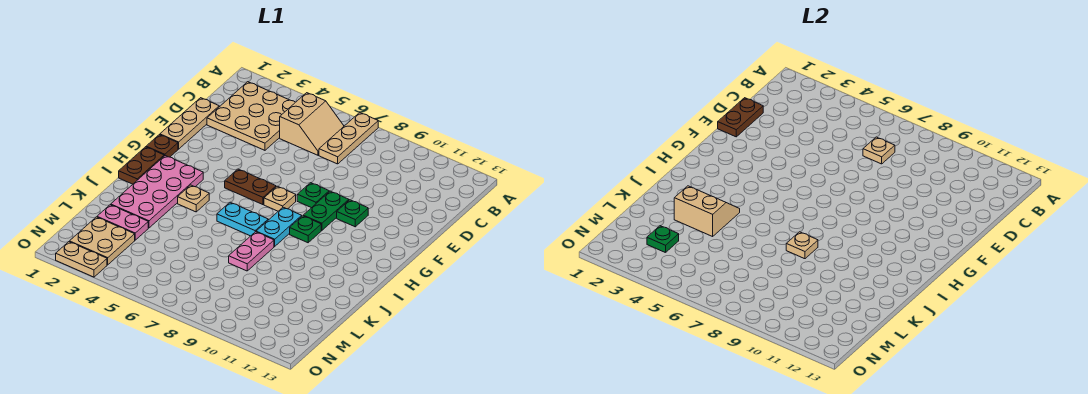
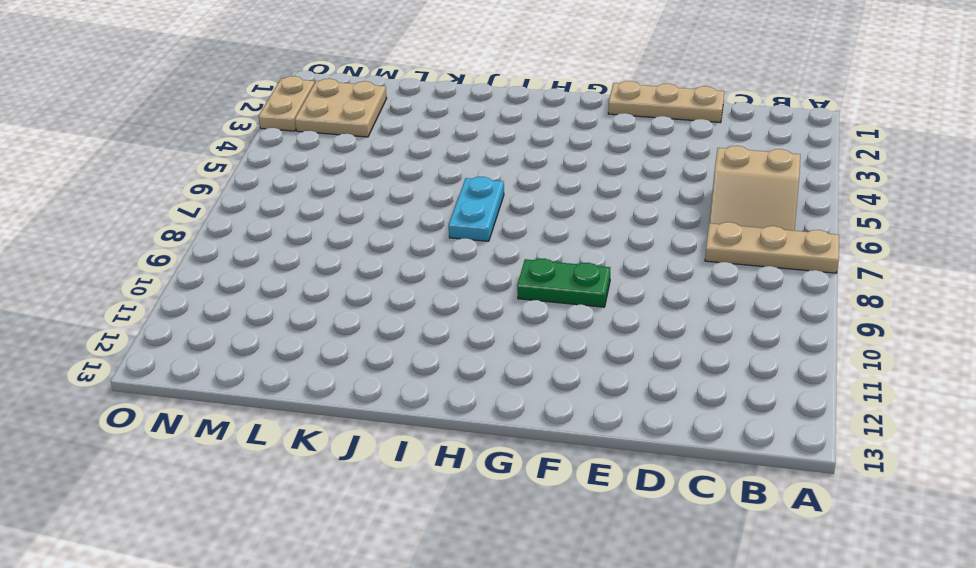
none -> tan plate B2:D4 level 1
none -> green plate F8 level 1
none -> green plate F10 level 1

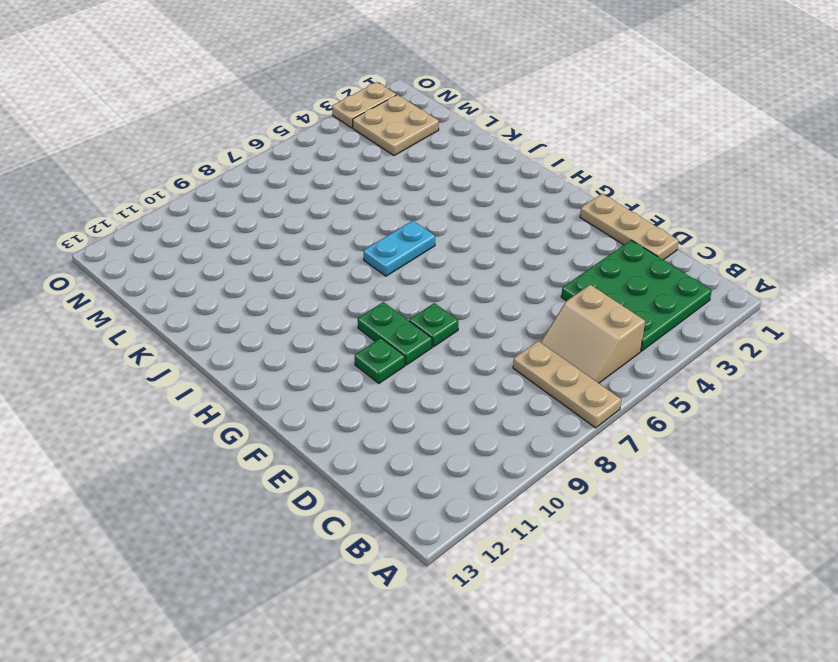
green plate B2:D4 level 1 -> tan plate B2:D4 level 1
none -> brown plate G1 level 1
none -> brown plate G5:G6 level 1
none -> tan plate G7 level 1

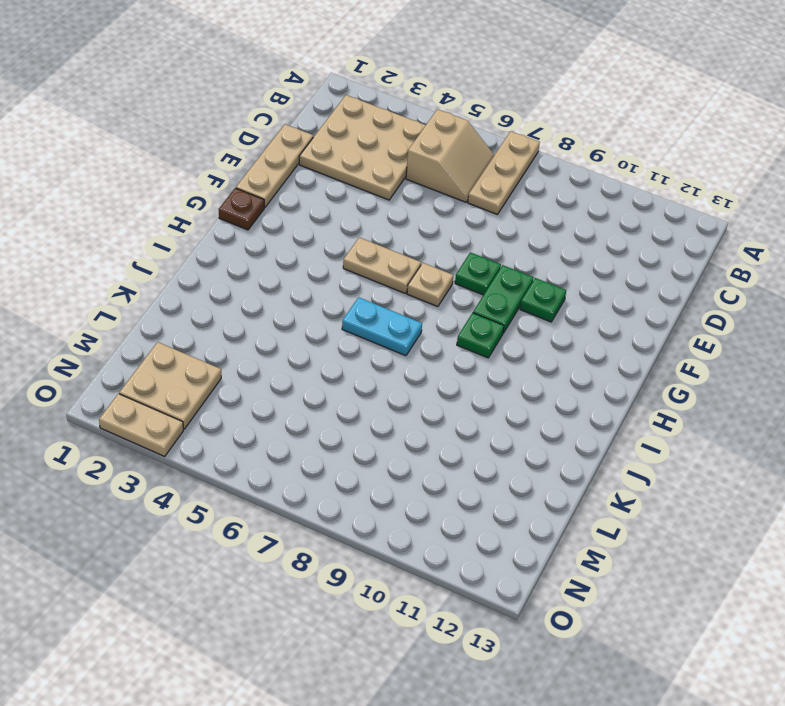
tan plate G5:G6 level 1 -> brown plate G5:G6 level 1
none -> brown plate H1:I1 level 1
none -> pink plate H2:K3 level 1
none -> cyan plate H8:I8 level 1

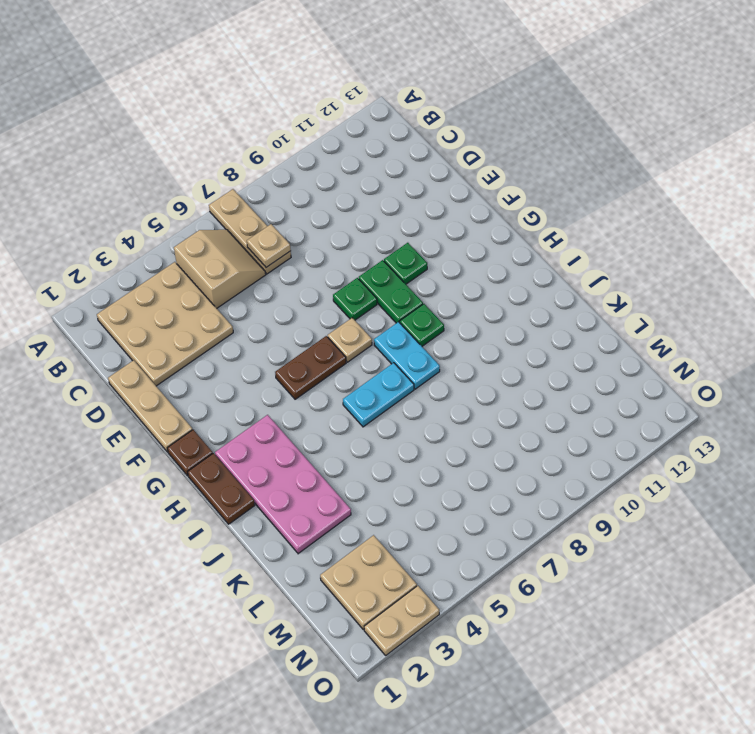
none -> tan plate I4 level 1
none -> pink plate J8:K8 level 1
none -> pink plate L2:L3 level 1

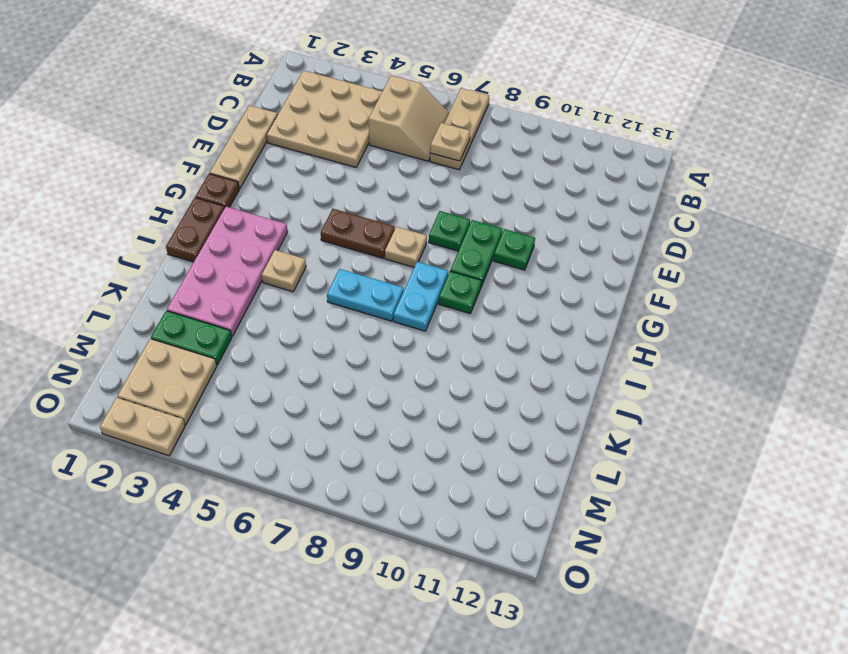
green plate L2:L3 level 1 -> pink plate L2:L3 level 1
none -> pink plate J8:K8 level 1
none -> brown plate D1:E1 level 2
none -> tan slope J3:K4 level 2 top K

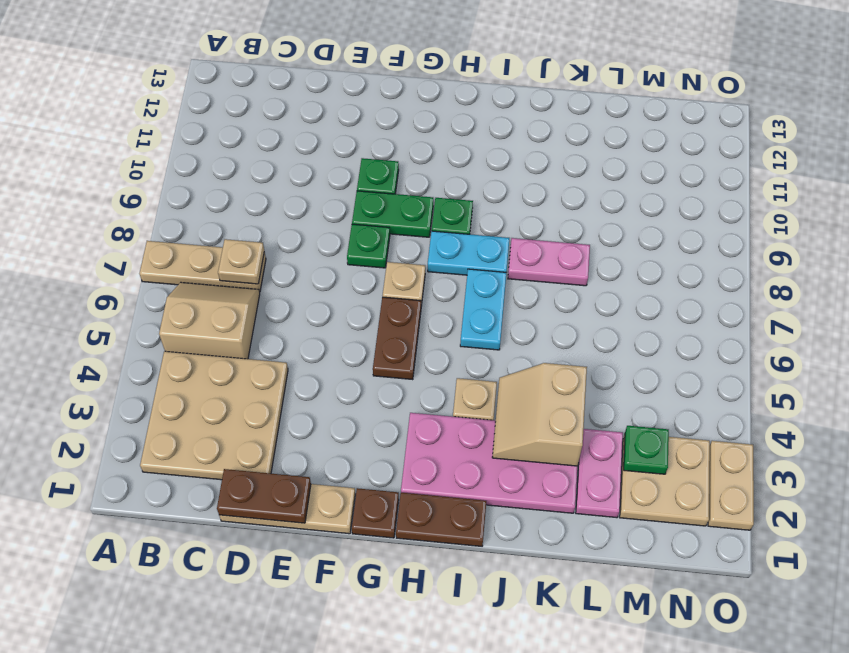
none -> tan plate J8 level 2

